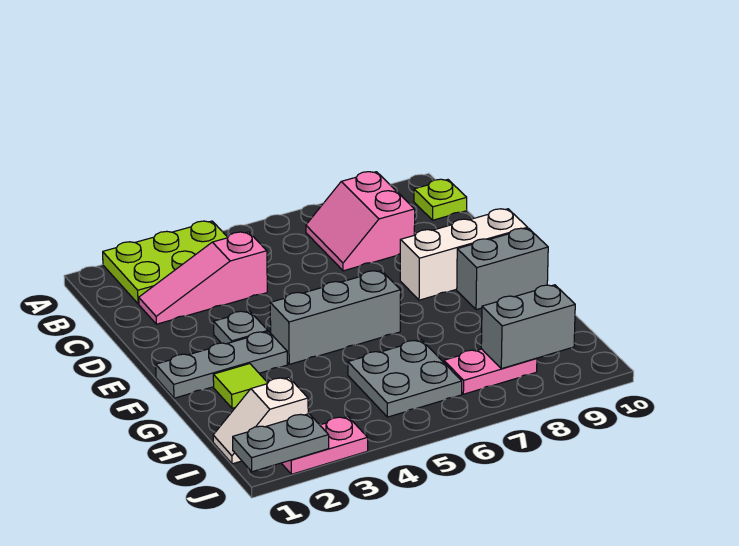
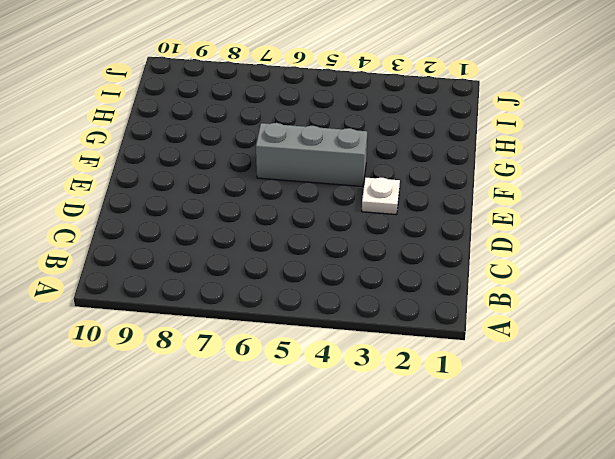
white plate E3 level 1 -> grey plate E3 level 1
none -> lime plate A2:B4 level 1
none -> pink slope B7:C8 level 1 top 8
none -> lime plate B10 level 1

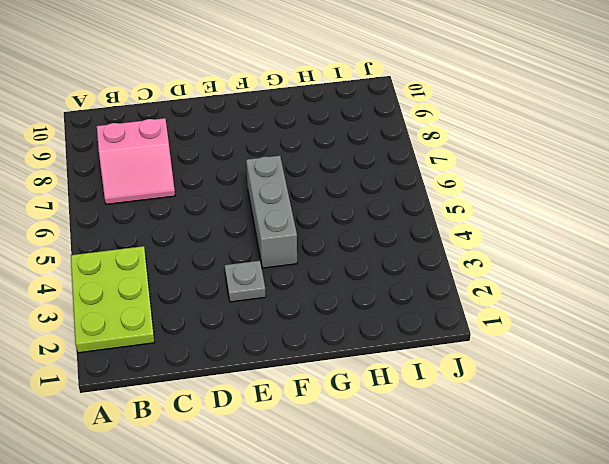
none -> lime plate B10 level 1
none -> pink slope C2:C4 level 1 top 4
none -> white brick E8:E10 level 1

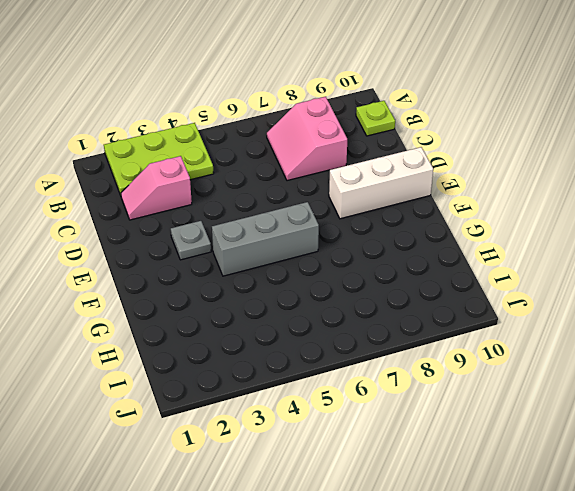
pink slope C2:C3 level 1 top 3 -> pink slope C2:C4 level 1 top 4
none -> grey plate F1:F3 level 1
none -> grey brick F9:F10 level 1
none -> lime tile G2 level 1

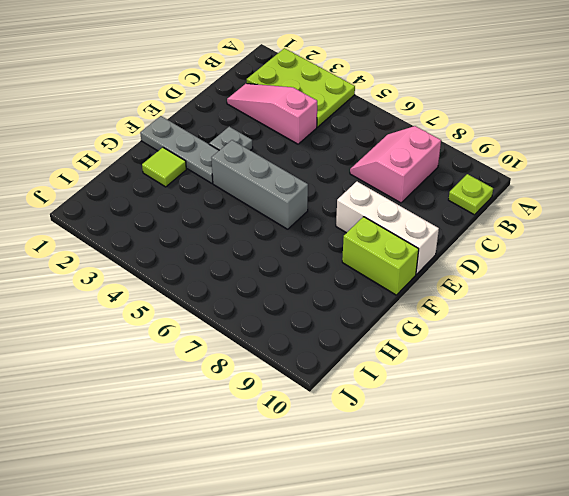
lime brick F9:F10 level 1 -> grey brick F9:F10 level 1
none -> grey plate H5:I6 level 1
none -> white slope I1:I2 level 1 top 2
none -> pink plate I7:I8 level 1

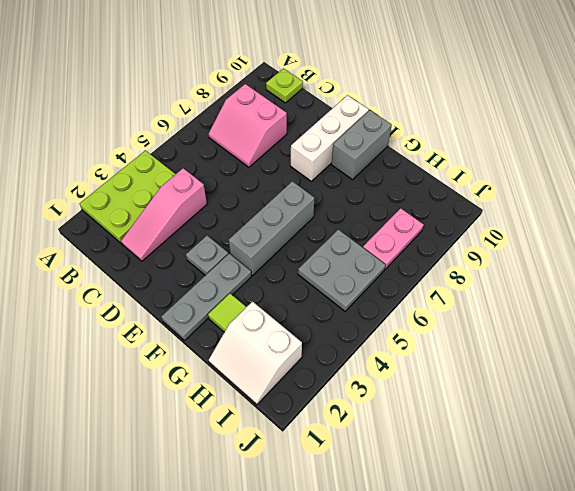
white slope H1:I2 level 1 top 2 -> white slope I1:I2 level 1 top 2
none -> pink plate J2:J3 level 1
none -> grey brick I8:I9 level 2
none -> grey plate J1:J2 level 2

